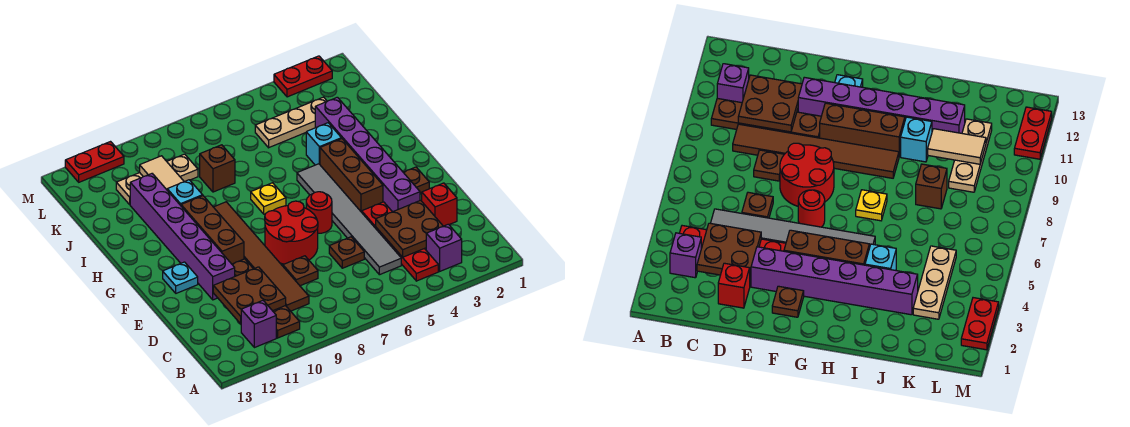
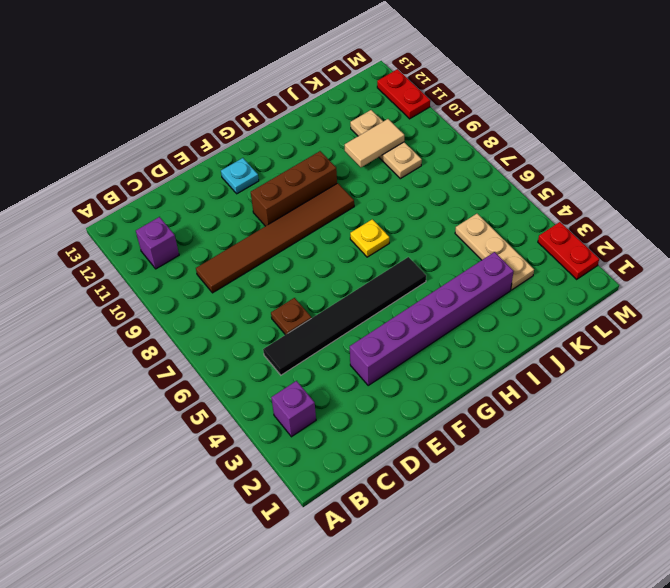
black tile C5:H5 level 1 -> grey tile C5:H5 level 1
none -> red plate B4:E4 level 1
none -> brown plate B10:E10 level 1
none -> red brick D2 level 1

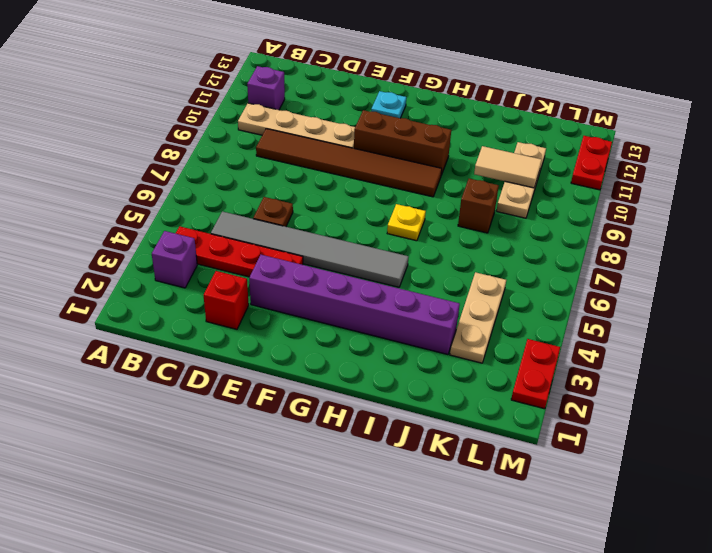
tan plate B10:E10 level 1 -> brown plate B10:E10 level 1
none -> brown plate D8 level 1
none -> red round brick E7:F8 level 1
none -> purple brick E11:J11 level 1

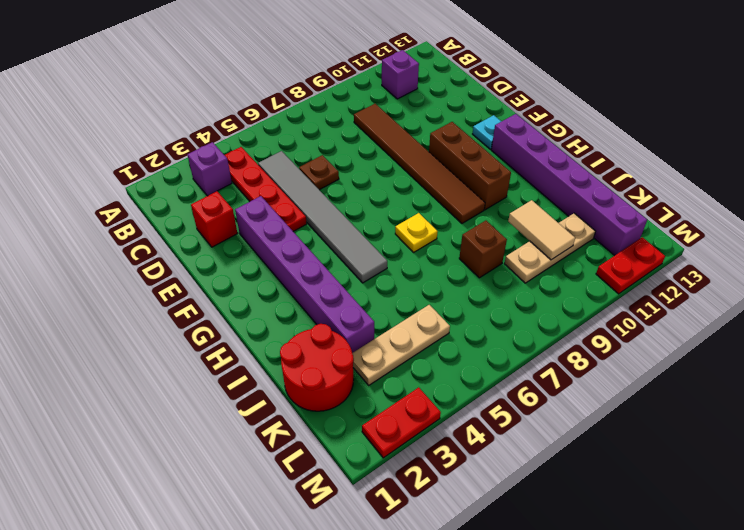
purple brick G12:L12 level 1 -> purple brick E11:J11 level 1
red round brick J1:K2 level 1 -> red round brick E7:F8 level 1
none -> brown plate B10:E10 level 1
none -> brown plate D8 level 1
none -> brown plate F2 level 1

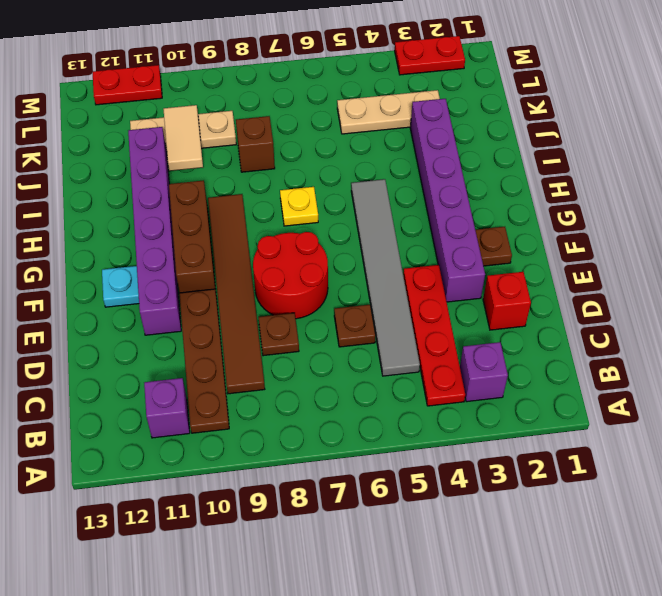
none -> brown brick F4:H4 level 1
none -> red round brick F6 level 1
none -> cyan brick I4 level 1

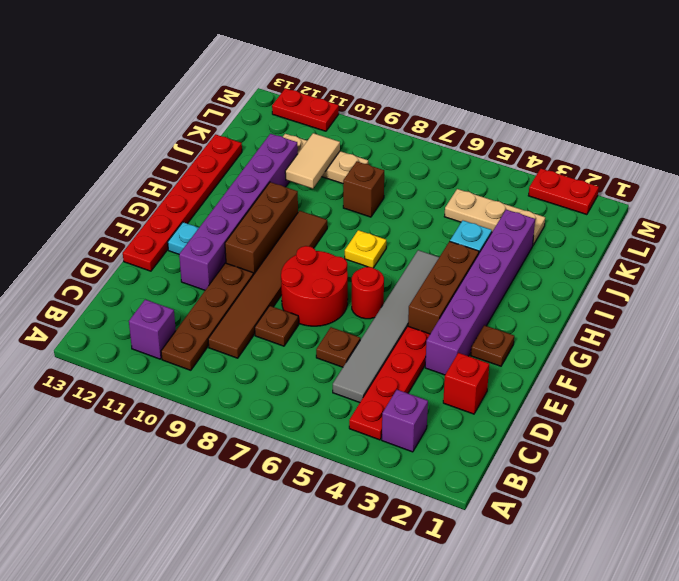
red plate E13:J13 level 1 -> none
none -> cyan brick I10 level 1
none -> brown plate C3:D4 level 2
none -> brown plate C10:D11 level 2

